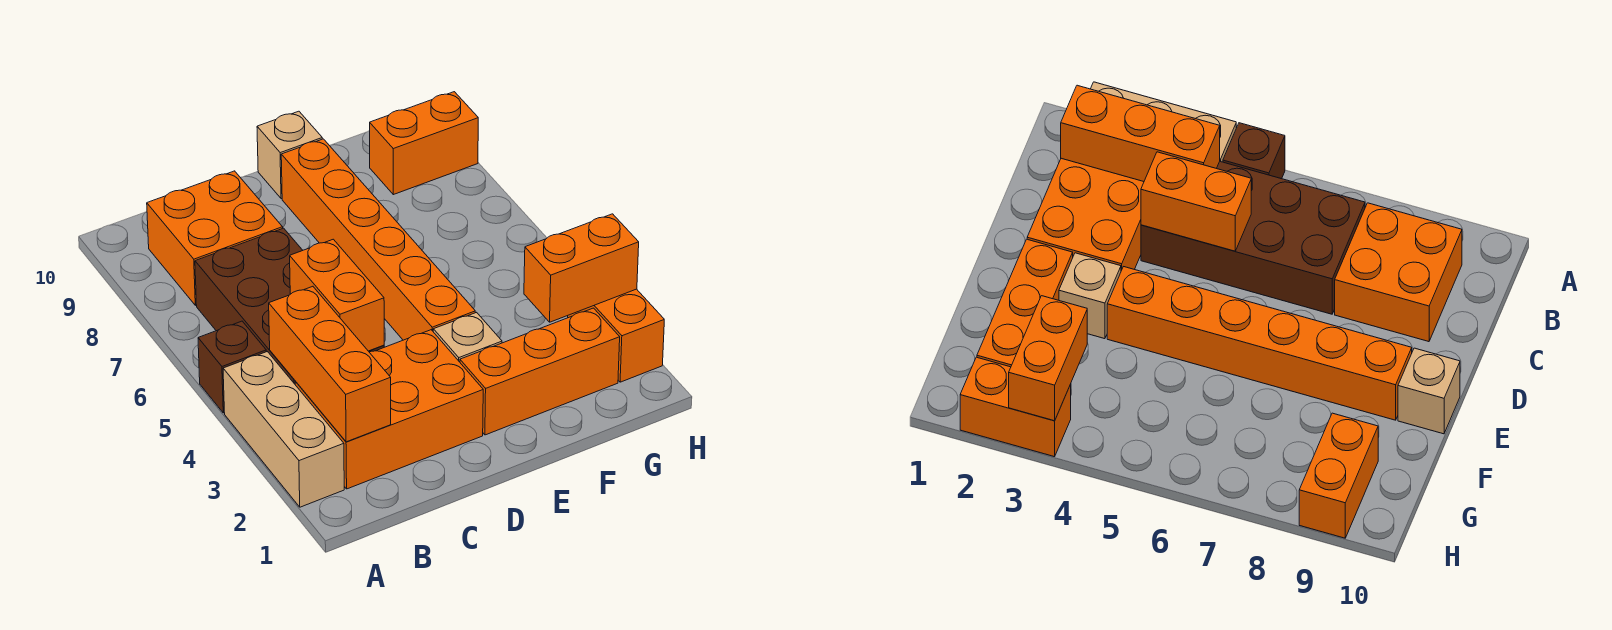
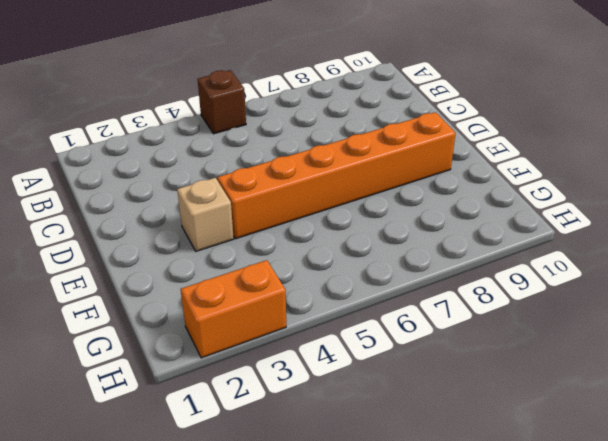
none -> tan brick A2:A4 level 1
none -> orange brick B2:D3 level 1
none -> brown brick B4:C7 level 1

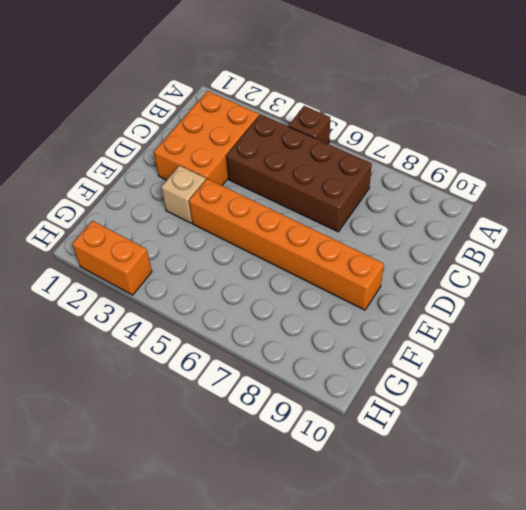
none -> tan brick A2:A4 level 1
none -> orange brick B8:C9 level 1
none -> orange brick E2:G2 level 1

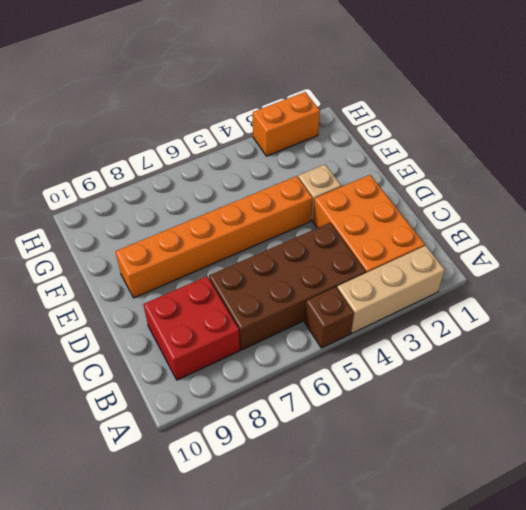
red brick B8:C9 level 1 -> orange brick B8:C9 level 1
none -> orange brick E2:G2 level 1
none -> tan brick E10 level 1
none -> orange brick G9:H9 level 1

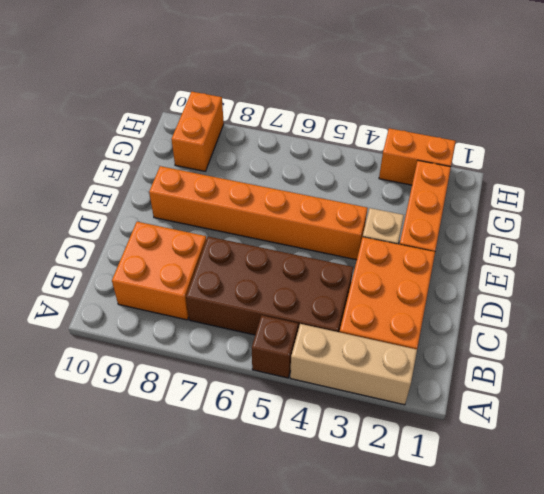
none -> tan brick E10 level 1
none -> orange brick B2:B4 level 2
none -> orange brick C4:C5 level 2

